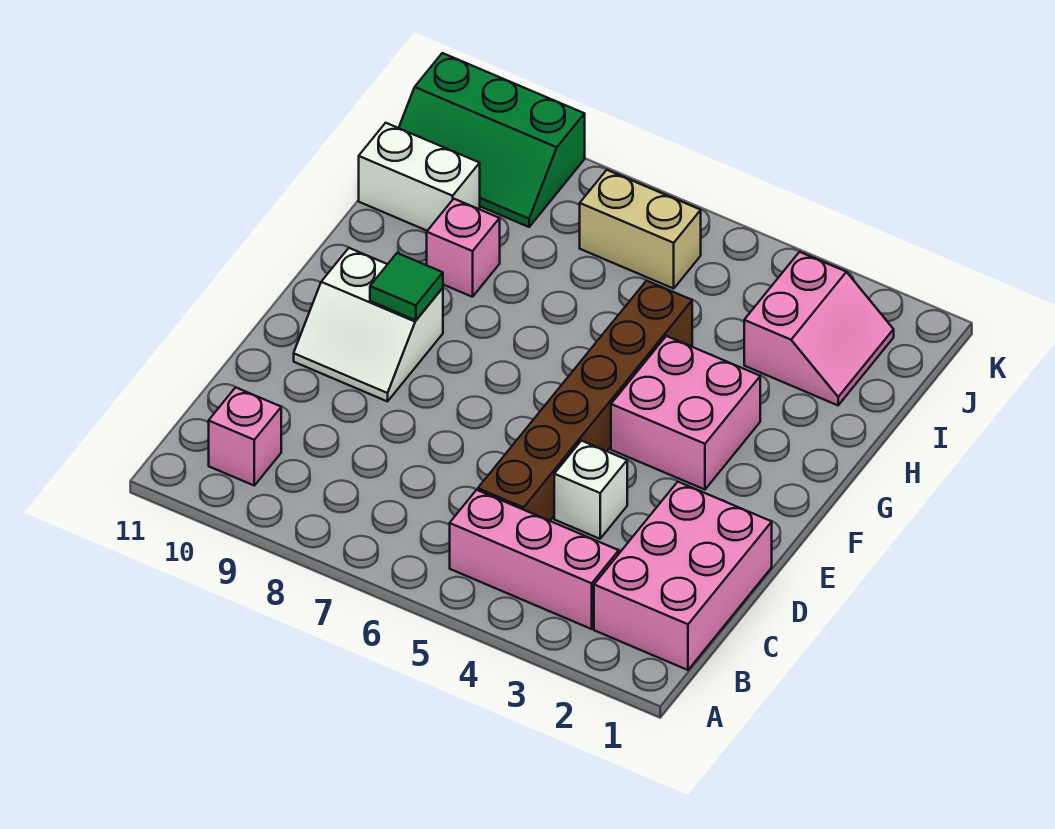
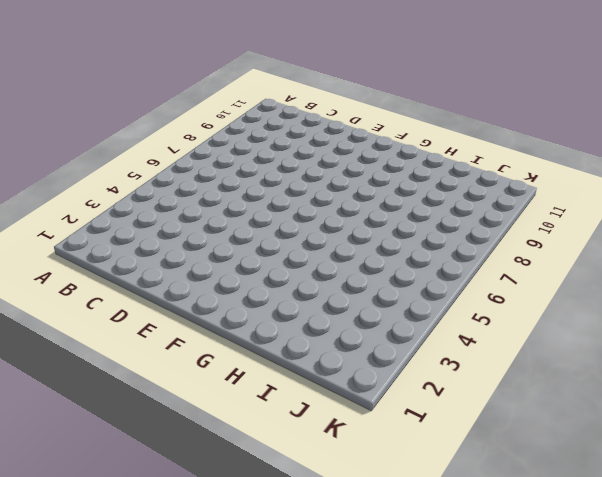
none -> pink brick B1:D2 level 1
none -> pink brick B3:B5 level 1
none -> pink brick B10 level 1

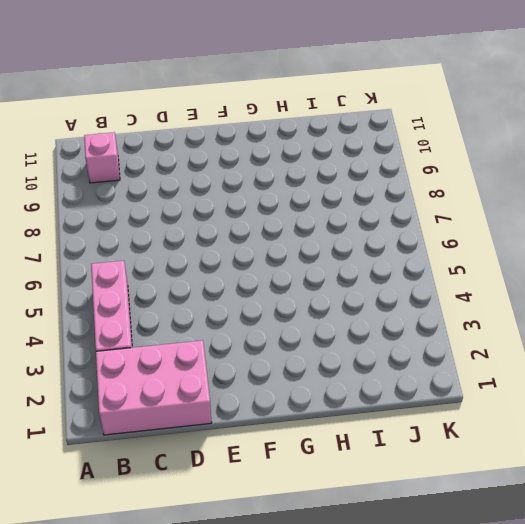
none -> brown brick C5:H5 level 1
none -> white brick D4 level 1
none -> white slope E9:F10 level 1 top F

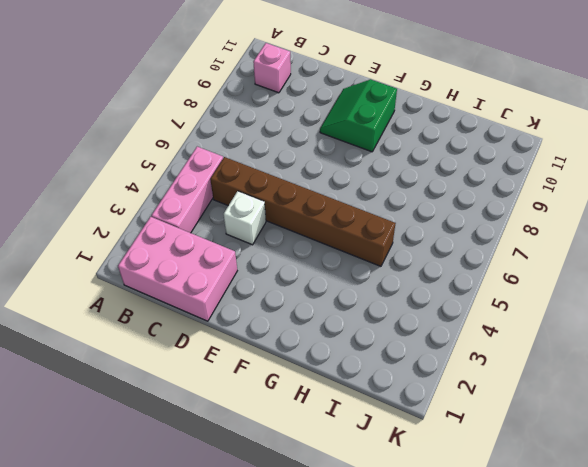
green slope E9:F10 level 1 top F -> white slope E9:F10 level 1 top F
none -> pink brick F3:G4 level 1
none -> pink brick H9 level 1
none -> pink slope I2:J3 level 1 top 3

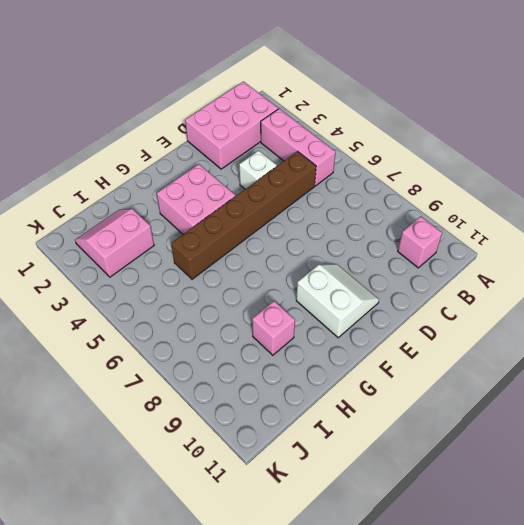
none -> white brick I10:I11 level 1
none -> tan brick J6:J7 level 1
none -> green slope J9:K11 level 1 top K

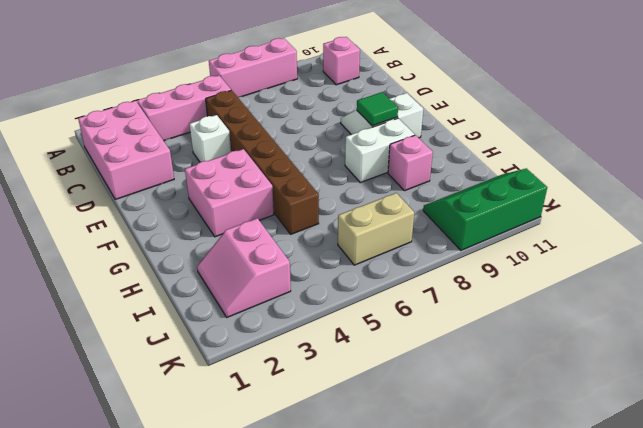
pink brick A6:A8 level 1 -> none
white brick G8:G9 level 1 -> white brick I10:I11 level 1

